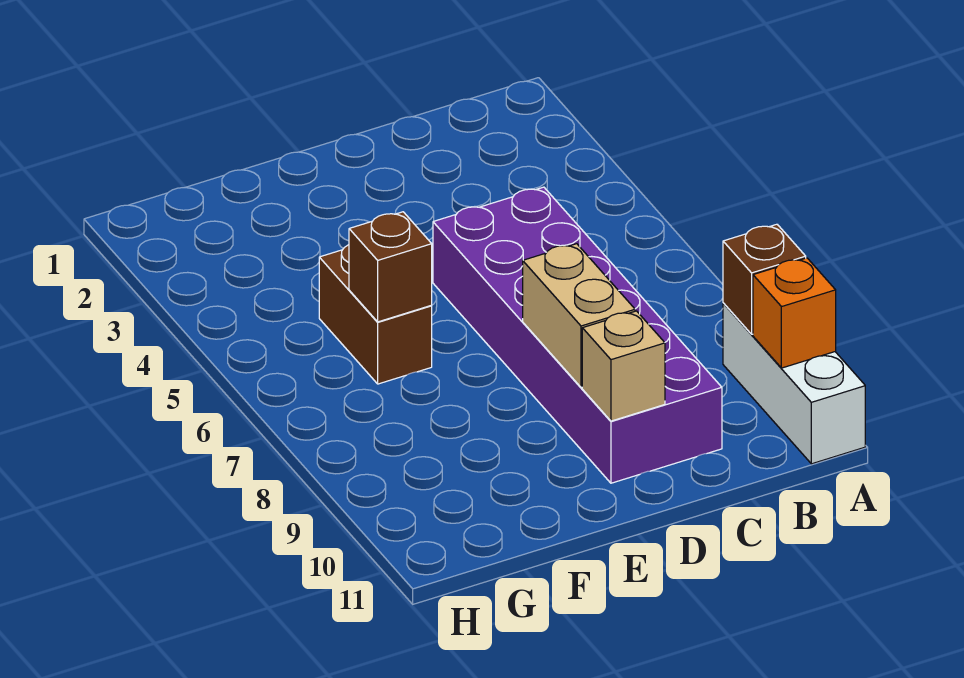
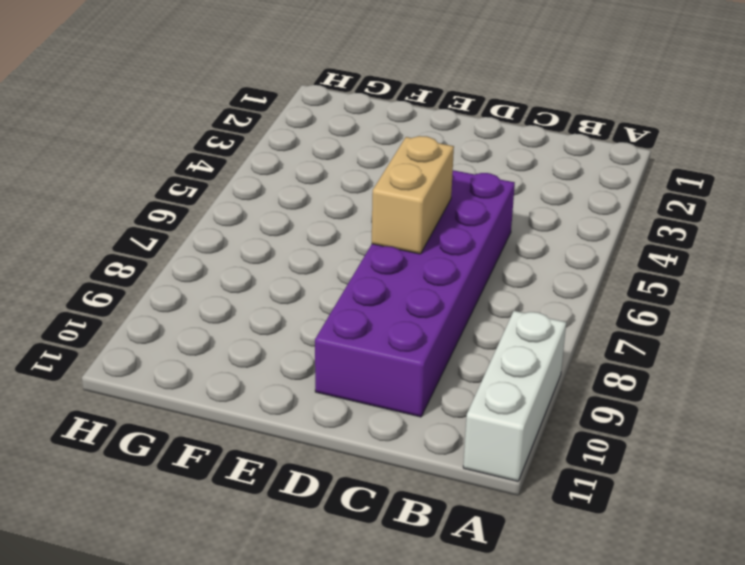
tan brick D6:D7 level 2 -> tan brick D8:D9 level 2
none -> brown brick F5:F6 level 1
none -> brown brick A9 level 2

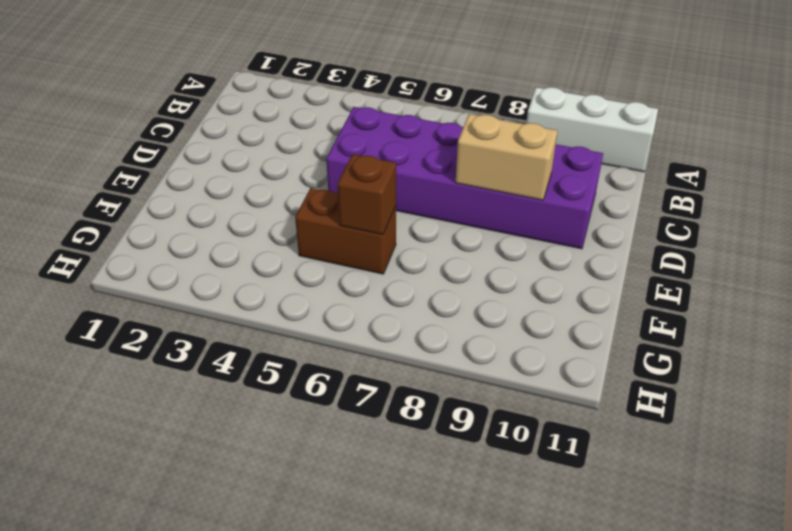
none -> brown brick A9 level 2
none -> orange brick A10 level 2

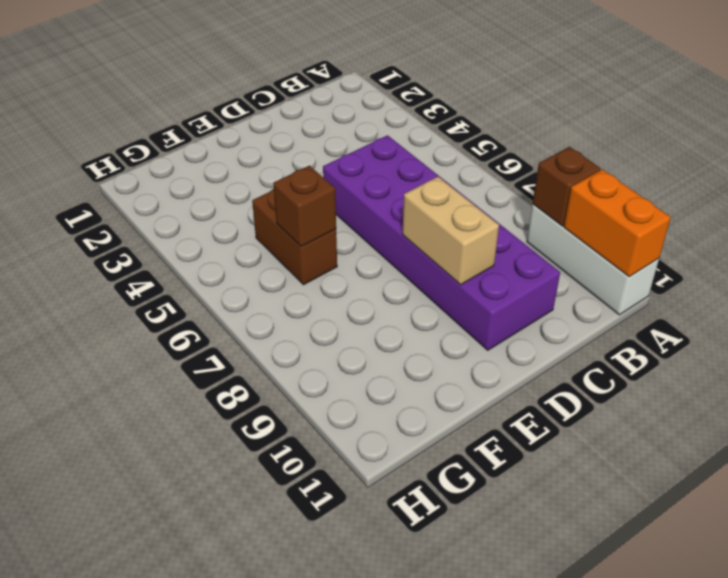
orange brick A10:A11 level 2 -> orange brick A10 level 2
none -> tan brick D10 level 2

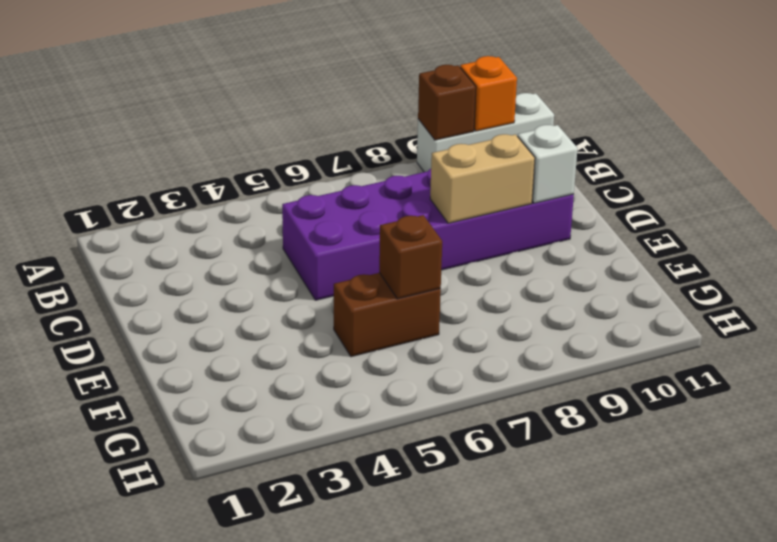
white brick D10 level 2 -> tan brick D10 level 2

